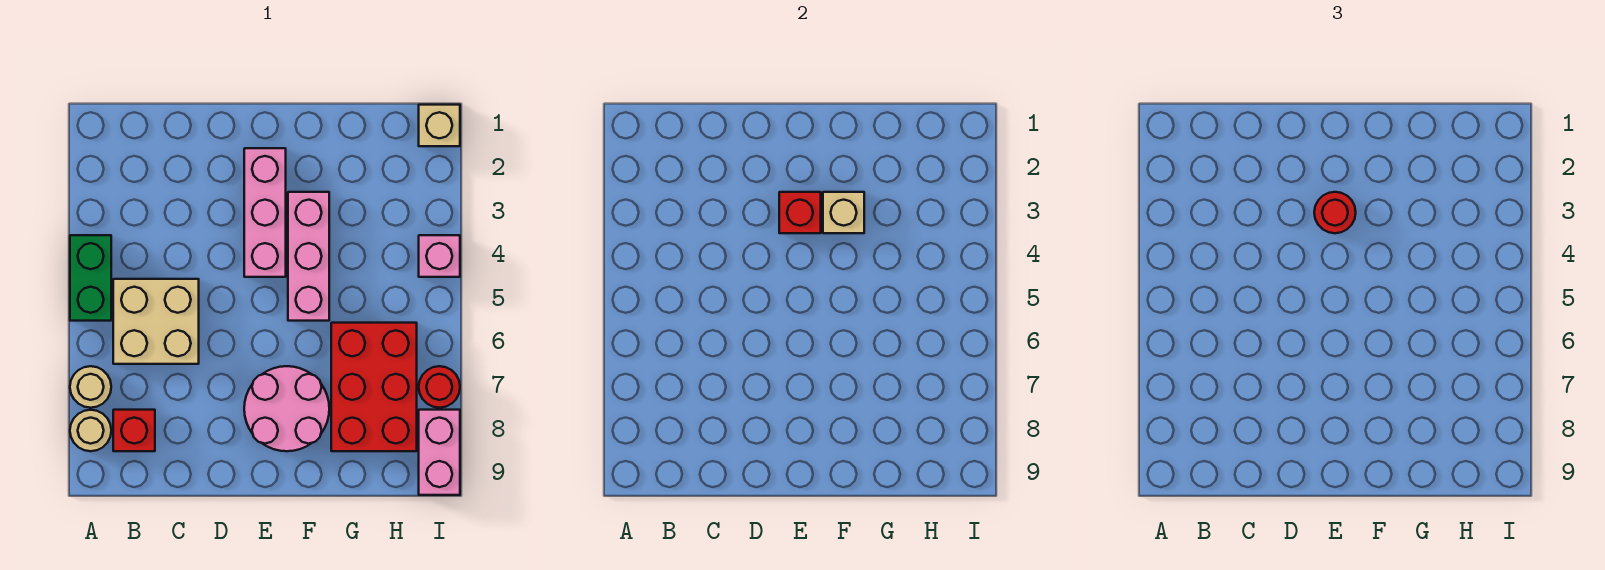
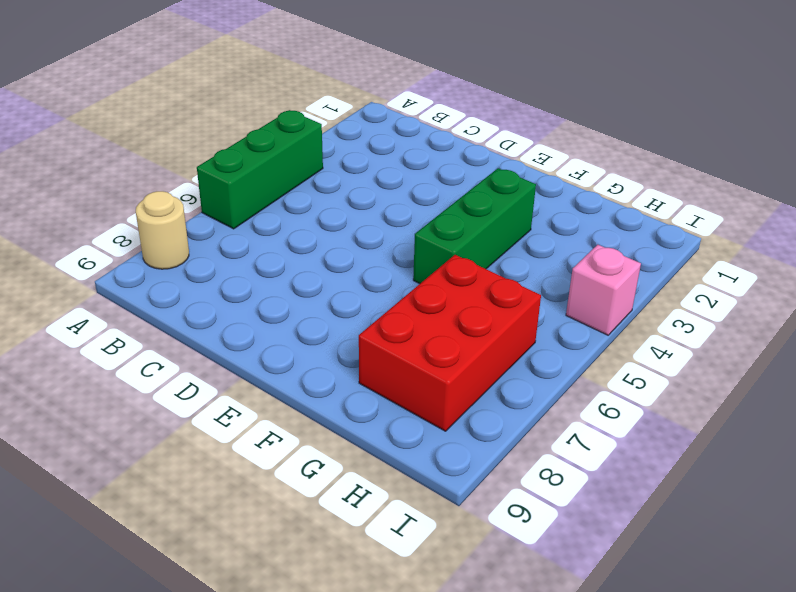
green brick A4:A6 level 1 -> green brick A4:A5 level 1
green brick F3:F5 level 1 -> pink brick F3:F5 level 1
none -> tan round brick A7 level 1
none -> tan brick B5:C6 level 1
none -> red brick B8 level 1

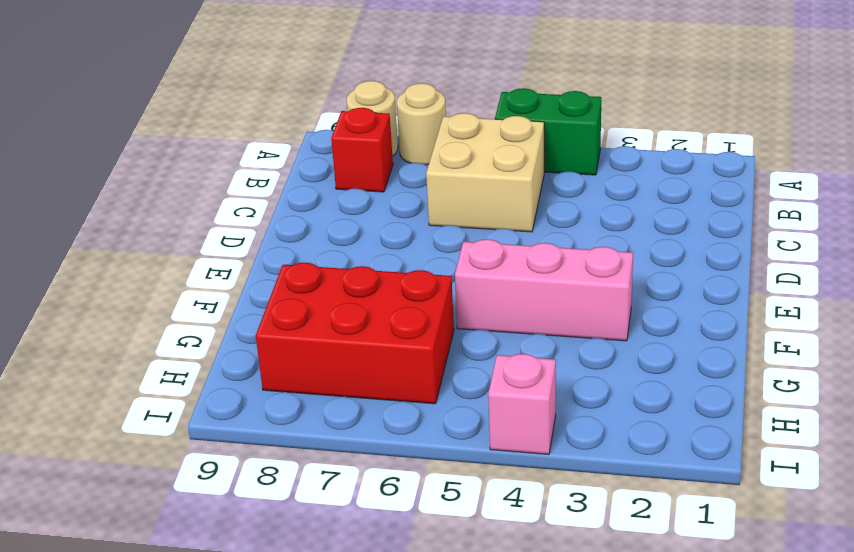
none -> pink brick E2:E4 level 1
none -> pink round brick E7:F8 level 1
none -> tan brick I1 level 1

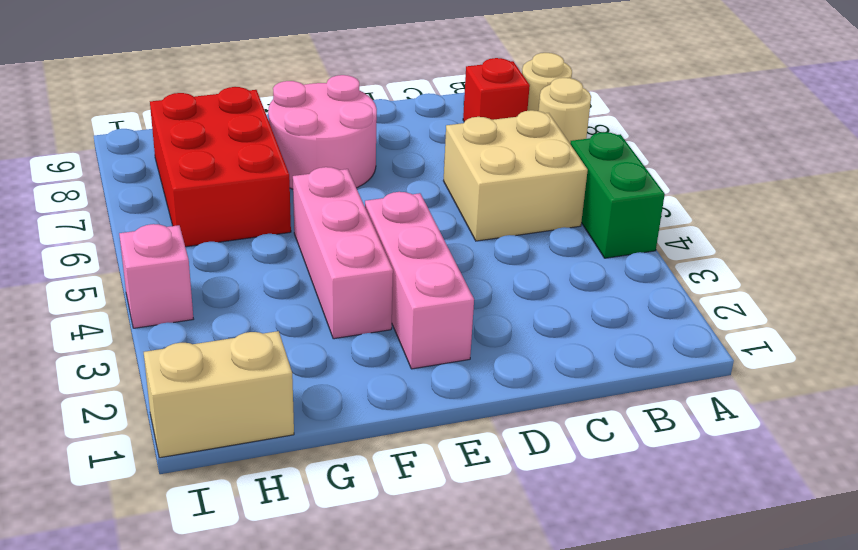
tan brick H1:I1 level 1 -> tan brick I1 level 1
none -> red round brick I7 level 1
none -> pink brick I8:I9 level 1
none -> red brick E3 level 2

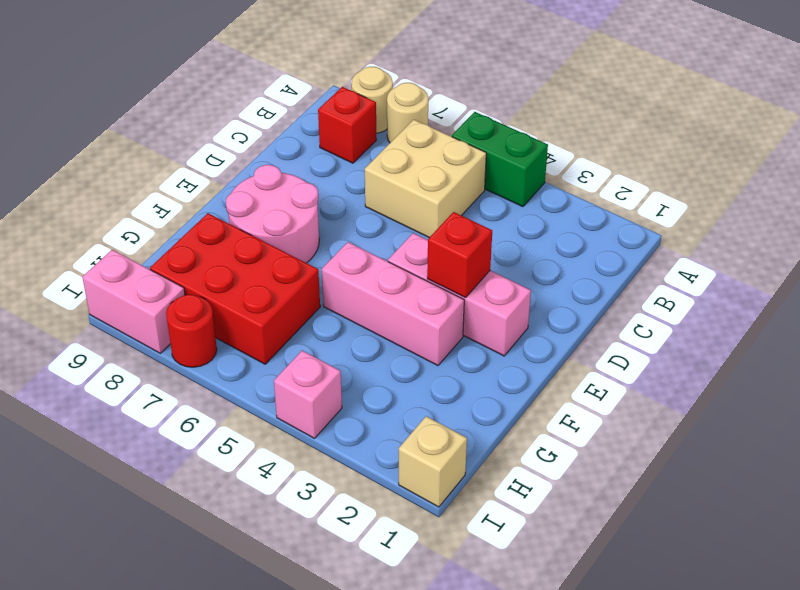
none -> tan brick F3 level 2
none -> red round brick E3 level 3

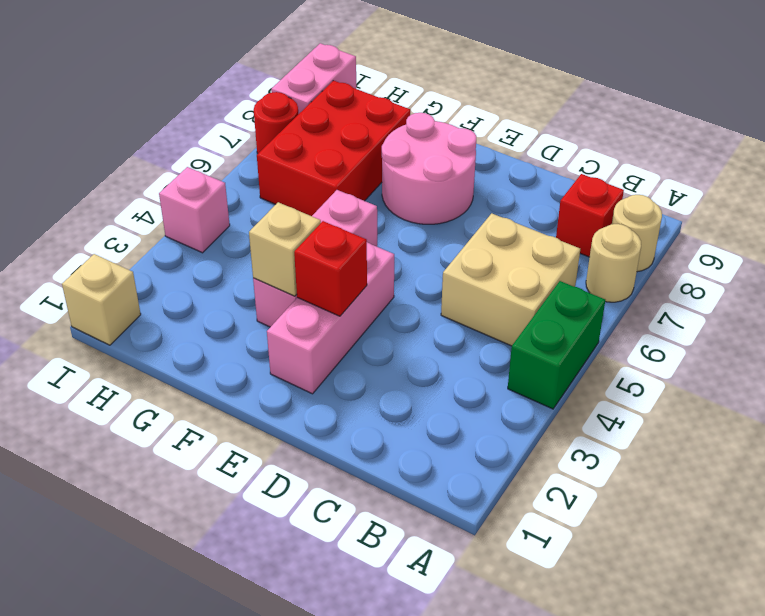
none -> red round brick E3 level 3

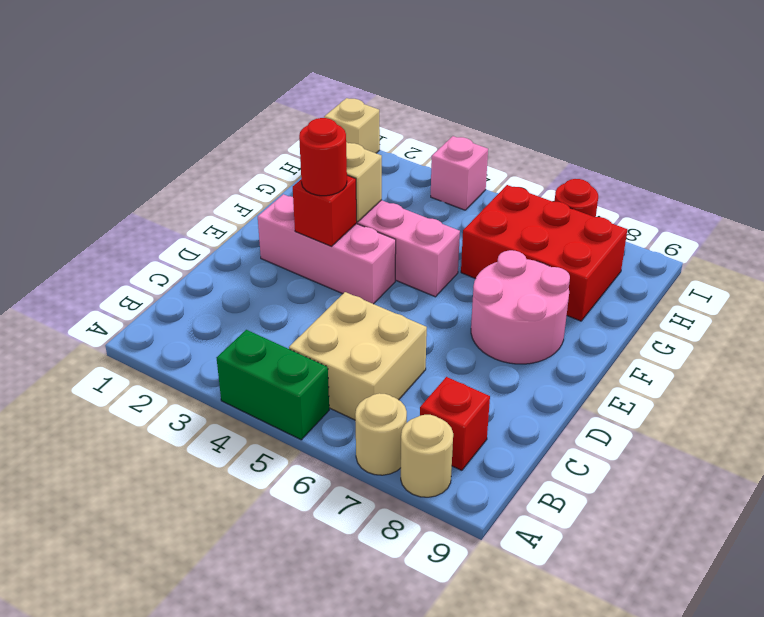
none -> pink brick I8:I9 level 1

